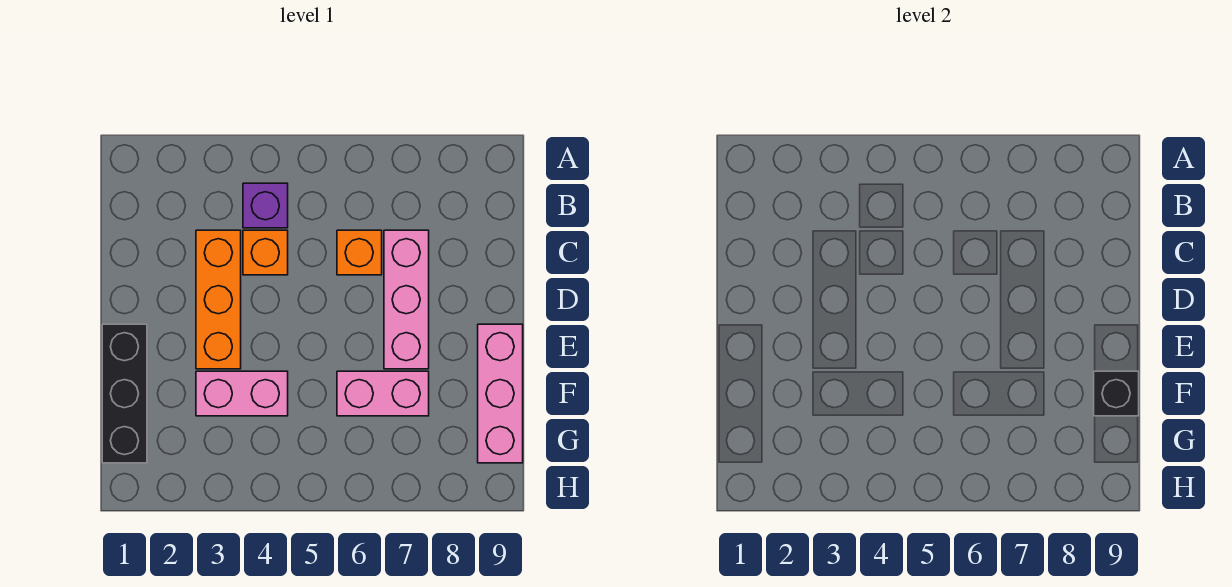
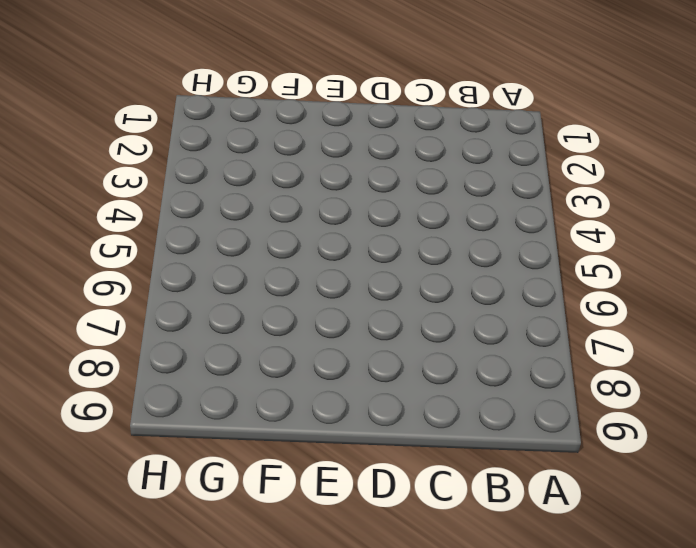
none -> purple brick B4 level 1
none -> orange brick C3:E3 level 1

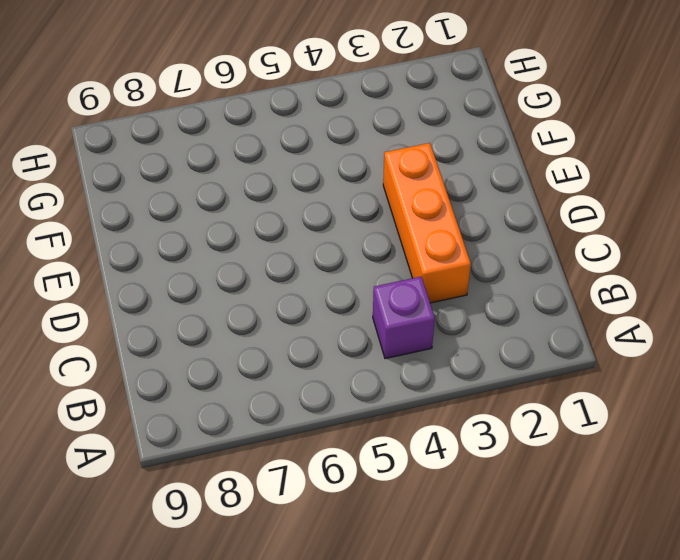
none -> orange brick C4 level 1
none -> orange brick C6 level 1

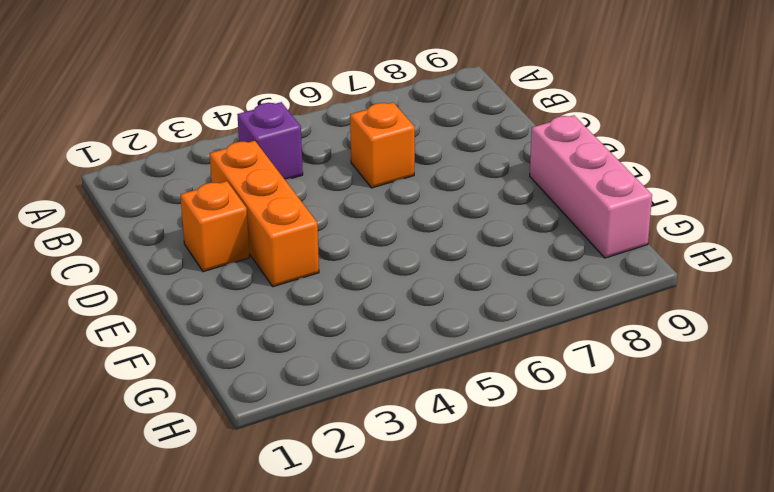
orange brick D2 level 1 -> orange brick C4 level 1
none -> pink brick C7:E7 level 1
none -> black brick E1:G1 level 1

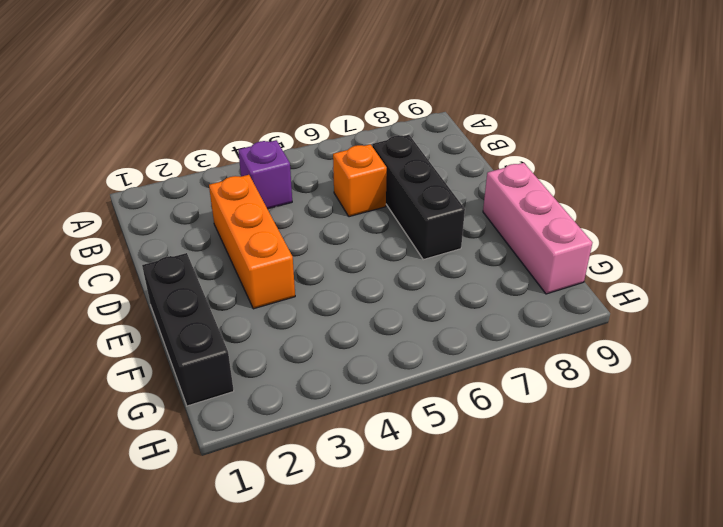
black brick C7:E7 level 1 -> pink brick C7:E7 level 1
none -> orange brick C4 level 1
none -> pink brick F3:F4 level 1

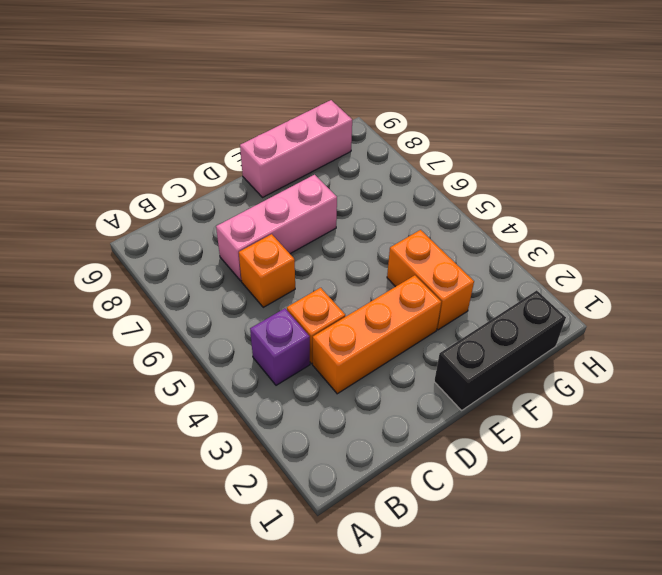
orange brick F3:F4 level 1 -> pink brick F3:F4 level 1
none -> pink brick F6:F7 level 1
none -> black brick F9 level 2

